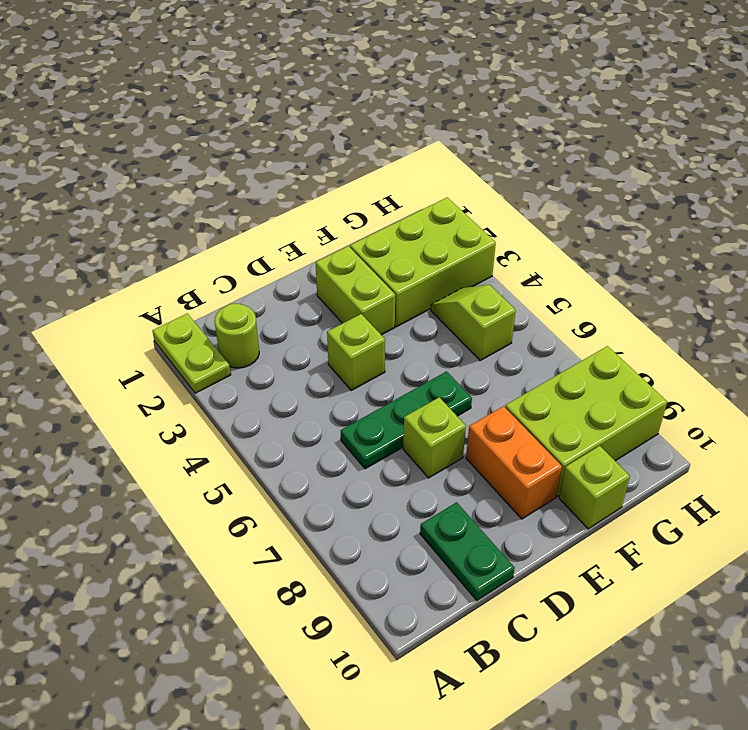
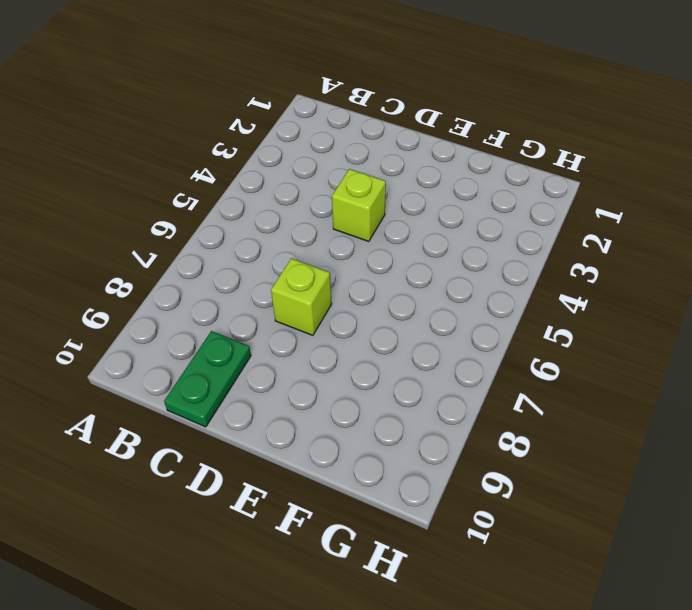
none -> lime plate A1:A2 level 1
none -> lime round brick B2 level 1
none -> green plate C6:E6 level 1

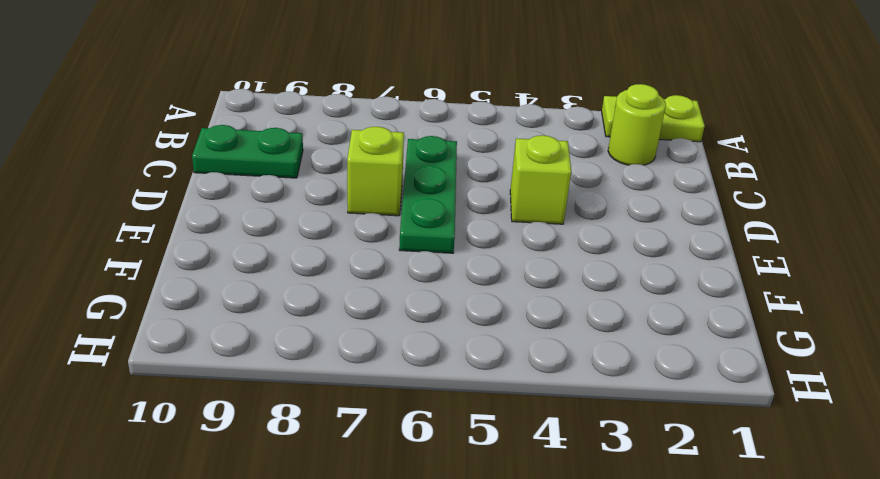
none -> lime brick E2:E3 level 1
none -> orange brick E8:E9 level 1
none -> lime brick F2:H3 level 1

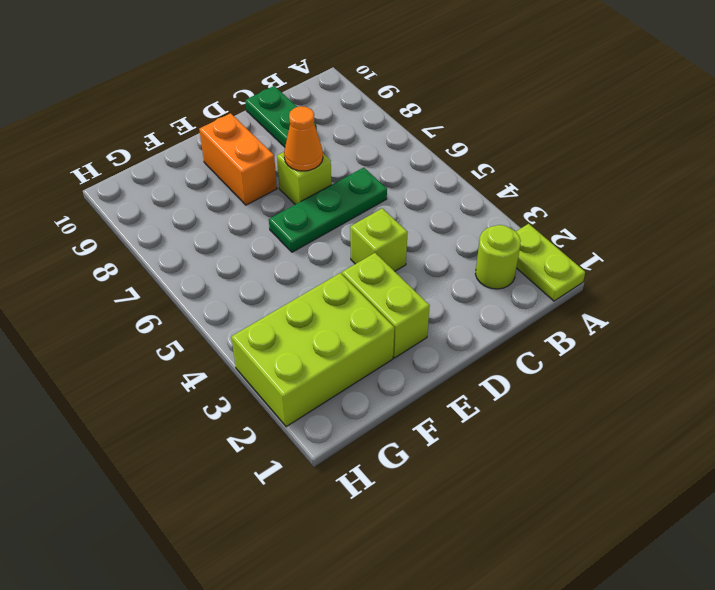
orange cone D7 level 2 -> none
none -> lime brick F8:H9 level 1
none -> lime brick F10 level 1
none -> lime slope G4:G5 level 1 top 5

